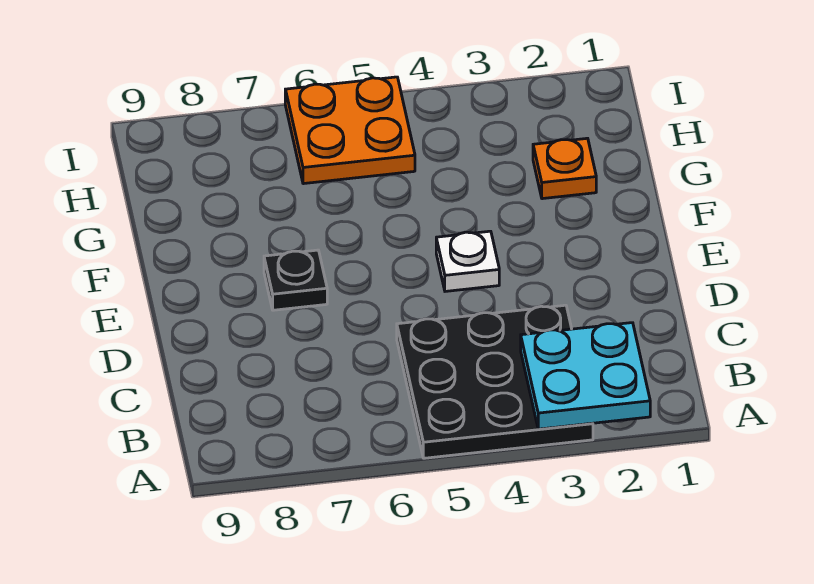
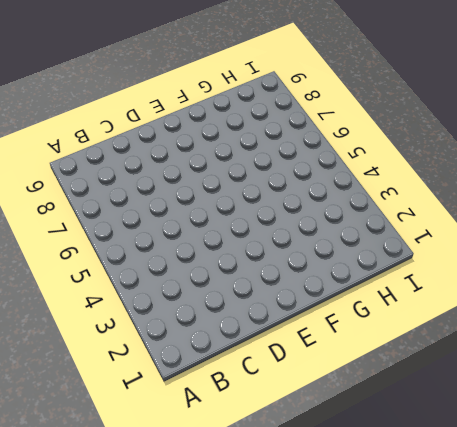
none -> black plate A3:C5 level 1
none -> white plate E4 level 1

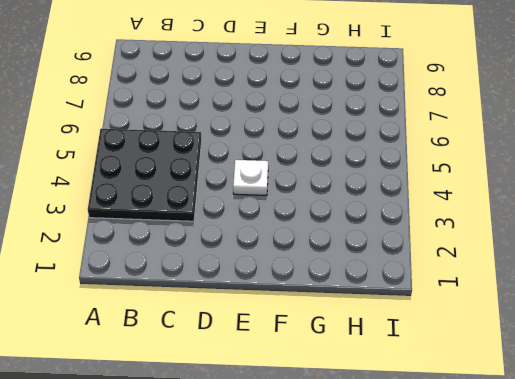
none -> black plate E7 level 1
none -> orange plate G2 level 1

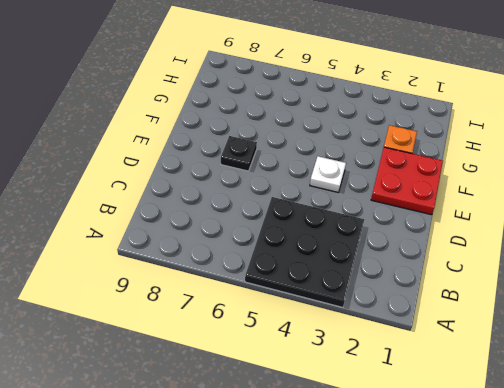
red plate E1:F2 level 1 -> none
none -> orange plate H5:I6 level 1
none -> cyan plate A2:B3 level 2

